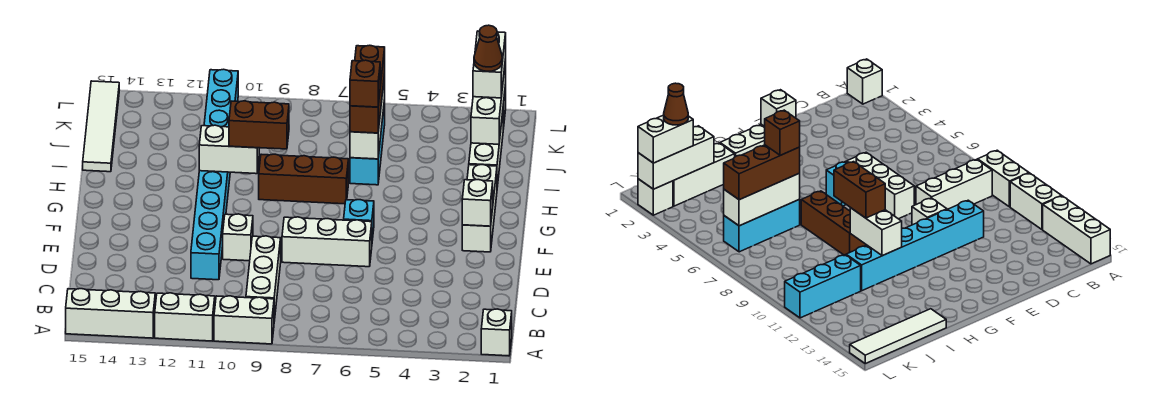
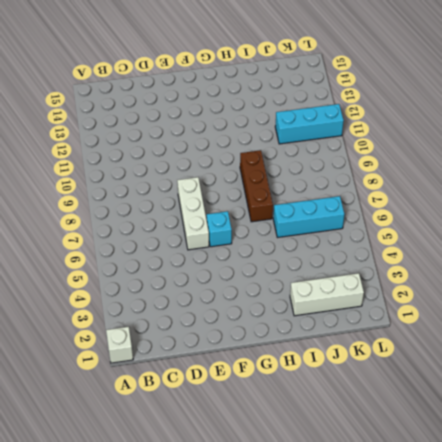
none -> white brick A9:A10 level 1
none -> white brick A11:A12 level 1
none -> white brick A13:A15 level 1

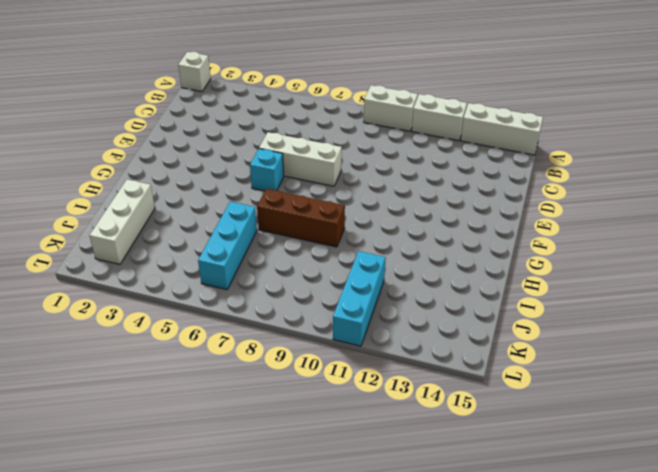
none -> white brick B9:D9 level 1
none -> cyan brick D11:I11 level 1
none -> white brick E10 level 1

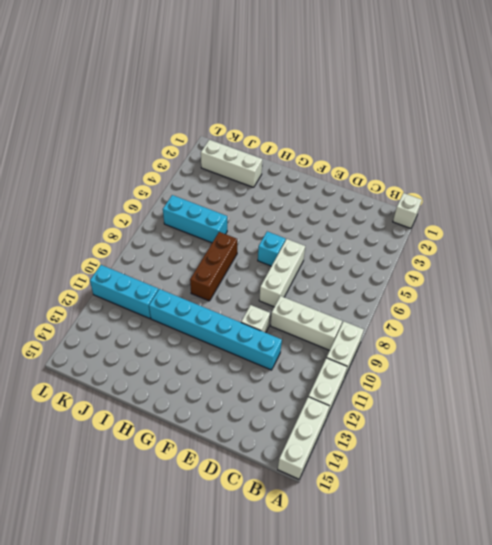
none -> white brick F2:H2 level 1
none -> white tile I15:L15 level 1
none -> white brick L2 level 1

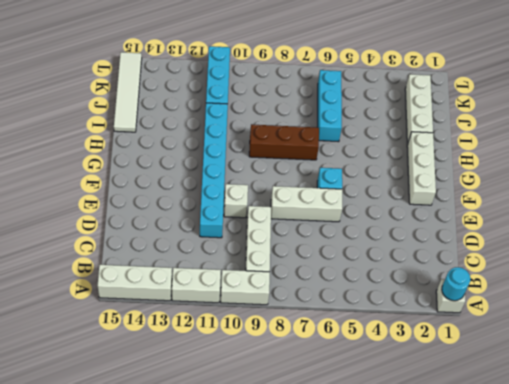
cyan round brick A1 level 2 -> none
none -> white brick L2 level 1
none -> white brick F2 level 2
none -> white brick H10:H11 level 2

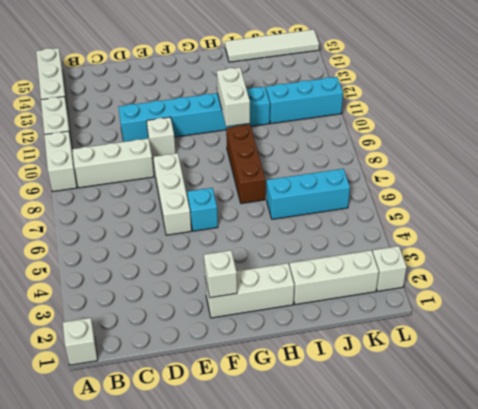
none -> white brick I6:K6 level 2
none -> white brick J2:L2 level 2
none -> brown brick H9:H10 level 3

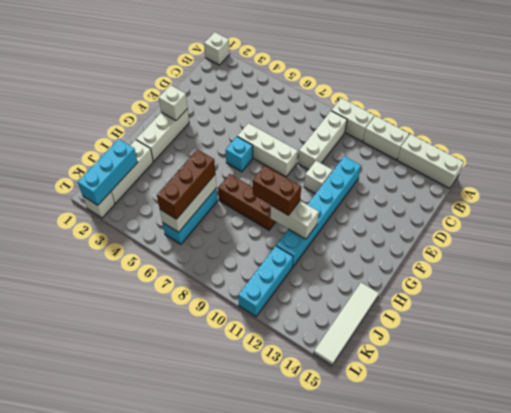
cyan brick J2:L2 level 2 -> white brick J2:L2 level 2
none -> white brick K2:L2 level 3
none -> brown brick I6 level 4
none -> brown cone K2 level 4

